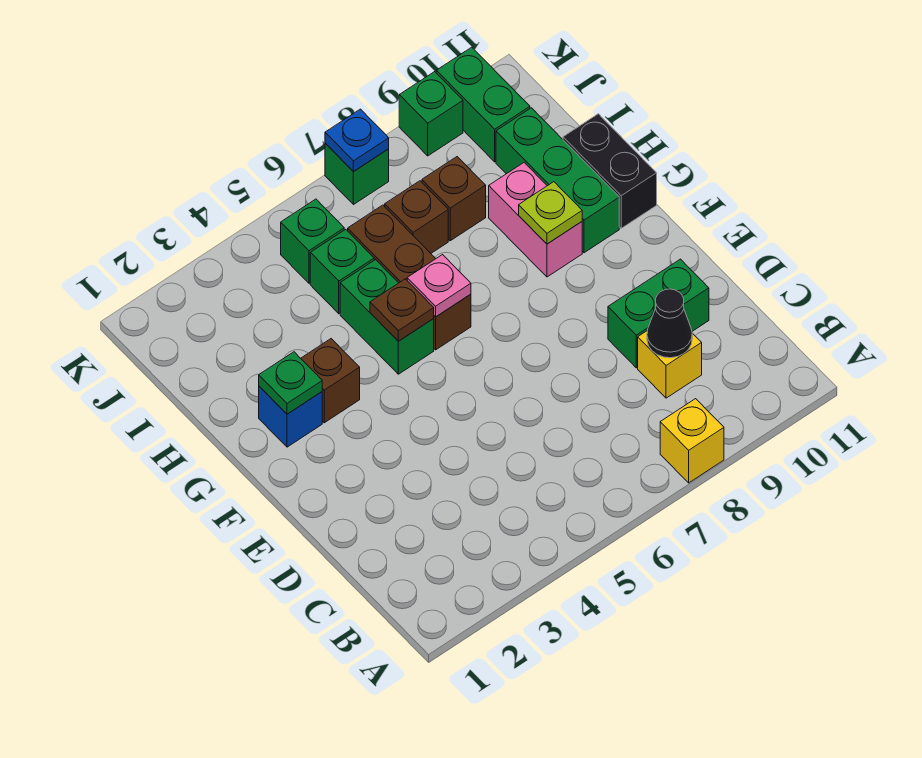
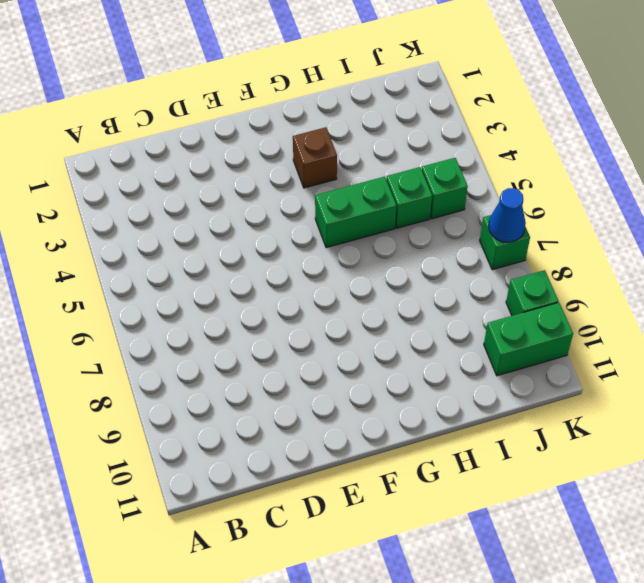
blue cone K7 level 2 -> blue plate K7 level 2
none -> yellow brick A8 level 1
none -> yellow brick C9 level 1
none -> green brick D9:D10 level 1

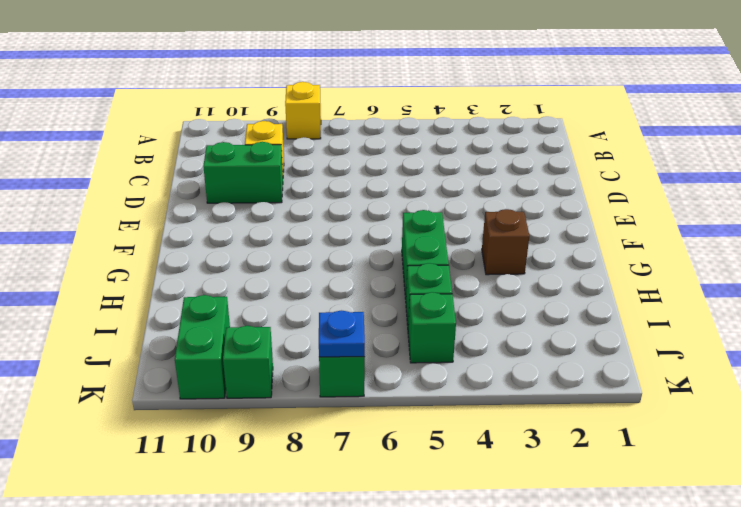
none -> blue brick G2 level 1
none -> brown brick G6:I6 level 1
none -> pink brick G9:H9 level 1

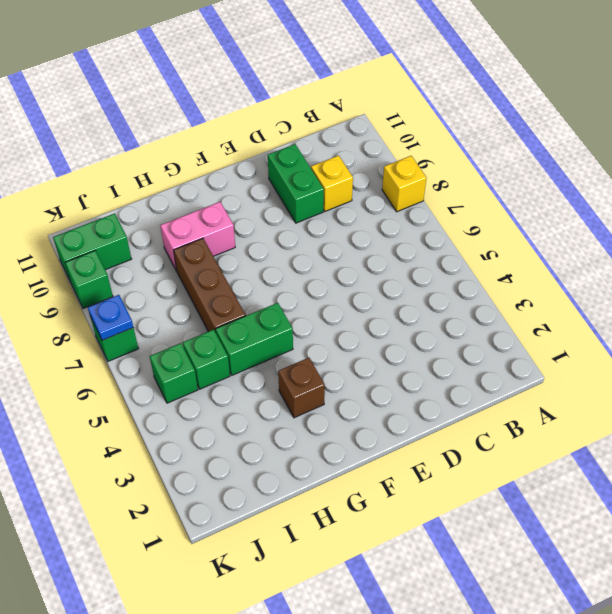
brown brick H6:H8 level 1 -> brown brick G6:I6 level 1
none -> blue brick G2 level 1
none -> green brick G10:I10 level 1
none -> black brick G11:H11 level 1

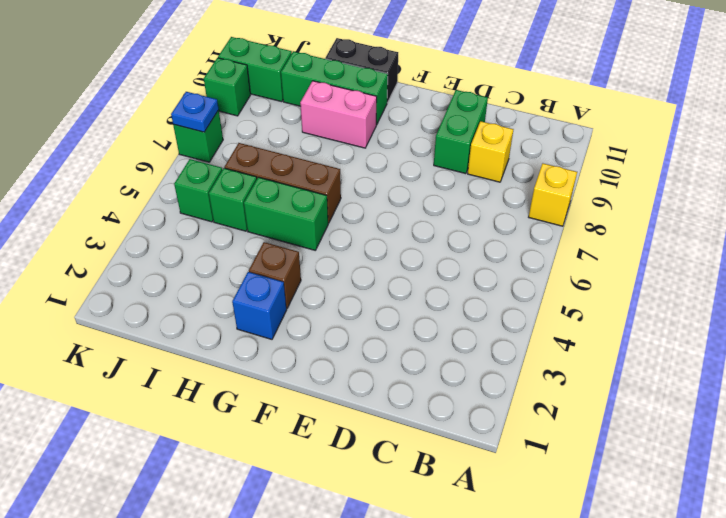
none -> brown brick I7 level 1
none -> brown brick I8 level 1
none -> black cone C9 level 2

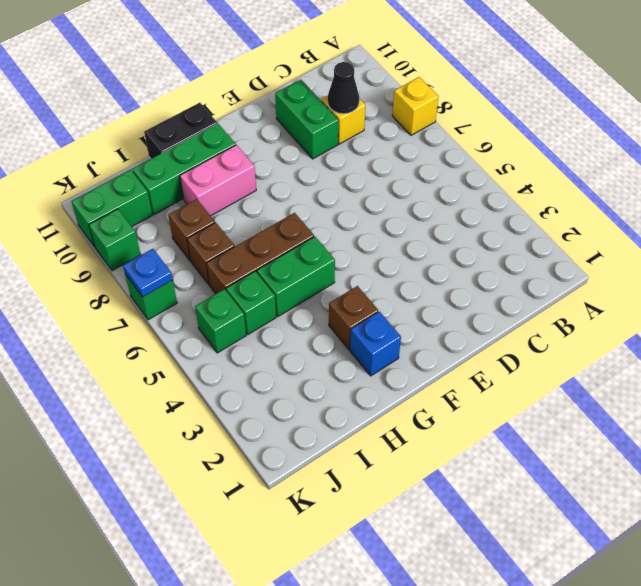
none -> green plate G2 level 2
none -> brown plate G5 level 2
none -> pink plate G6 level 2

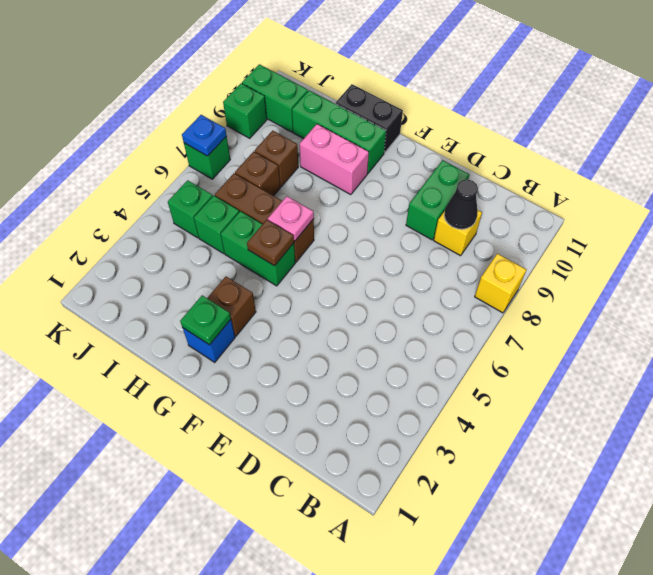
none -> lime plate G9 level 2

